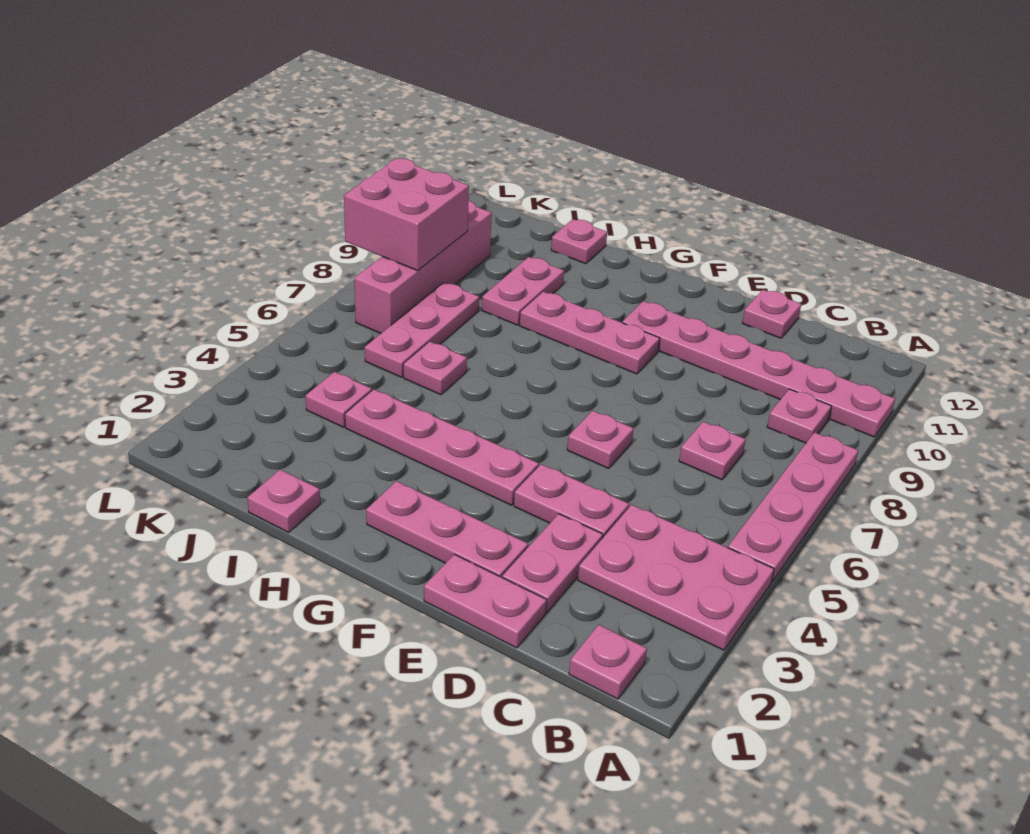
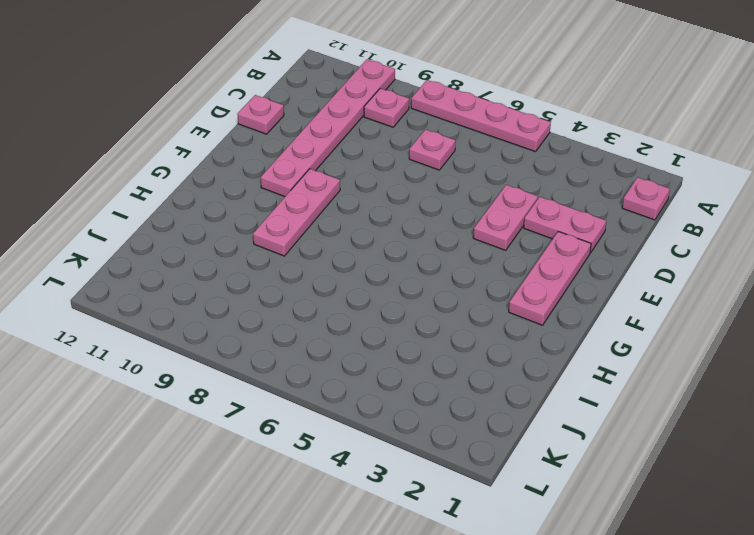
none -> pink plate A3:C4 level 1
none -> pink plate D1:E1 level 1
none -> pink plate E6 level 1

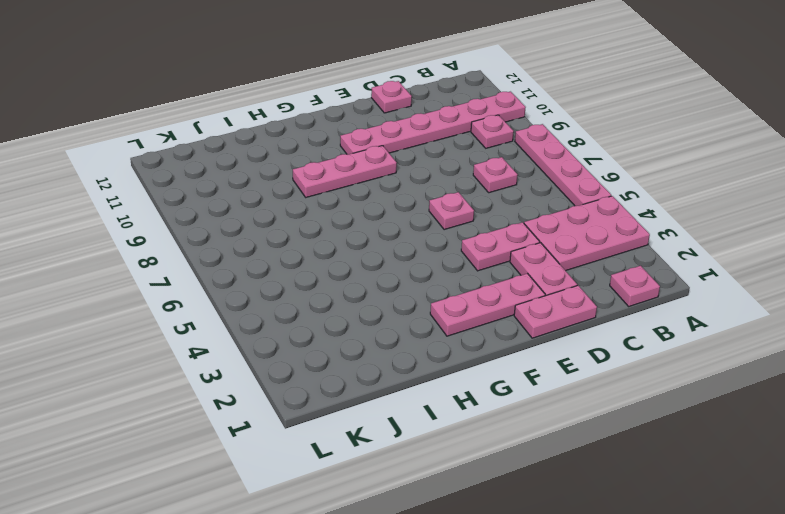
none -> pink plate F4:I4 level 1
none -> pink plate I1 level 1
none -> pink plate I6 level 1

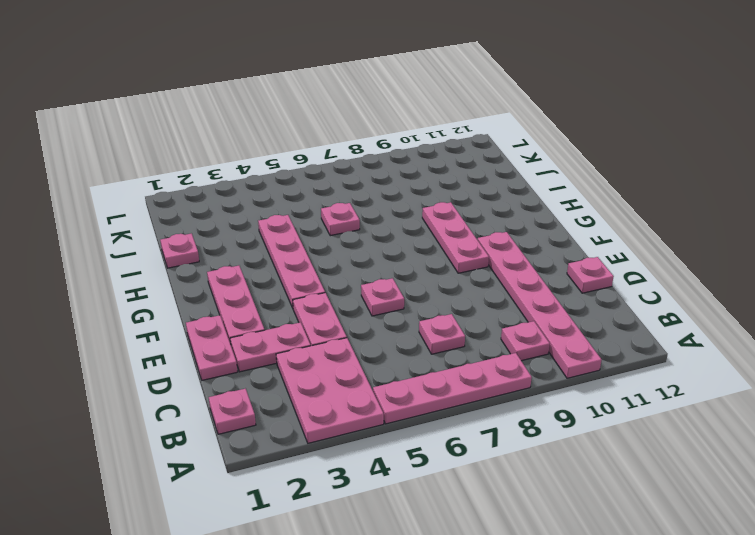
none -> pink plate I9:I10 level 1
none -> pink plate I12 level 1
none -> pink plate J4 level 1

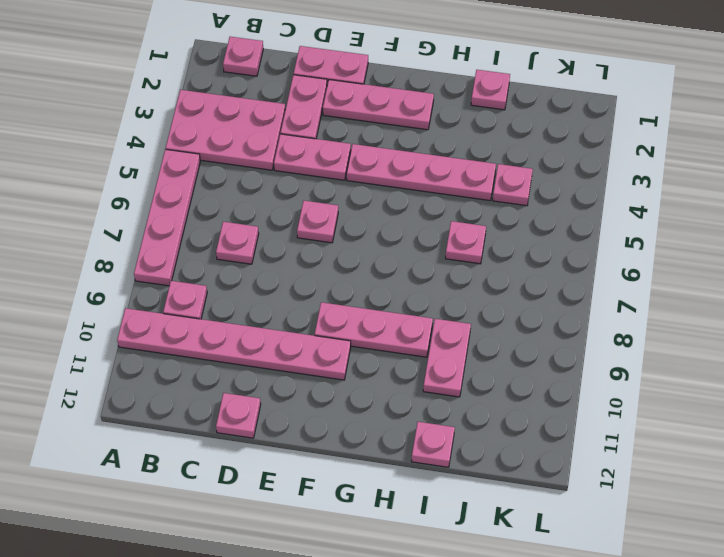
none -> pink plate J6:J8 level 1
none -> pink brick K7:K10 level 1
none -> pink brick K8:L9 level 2

